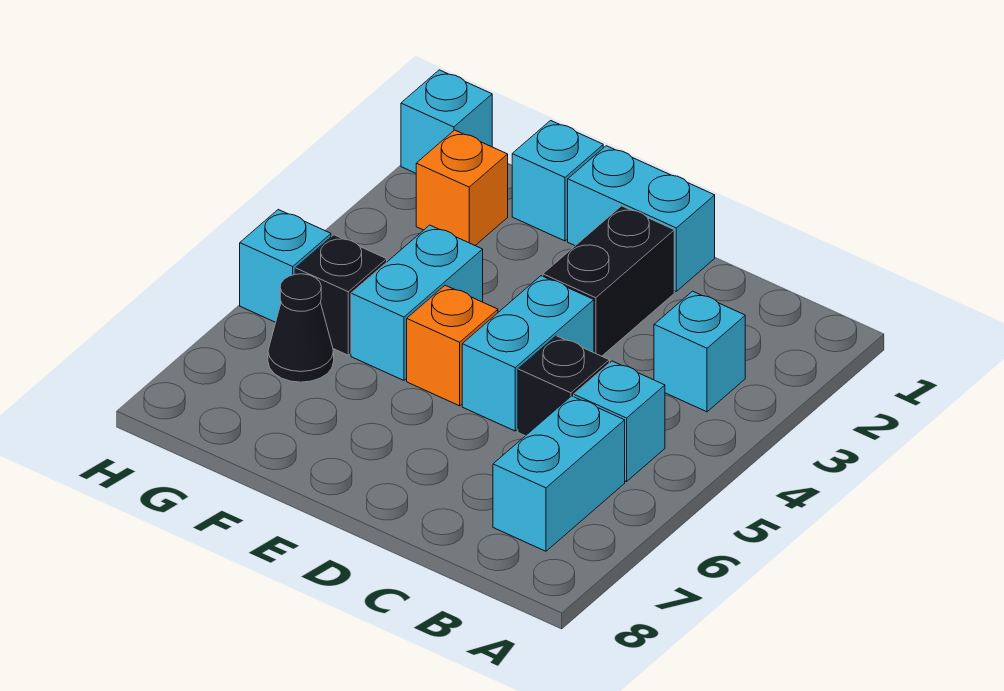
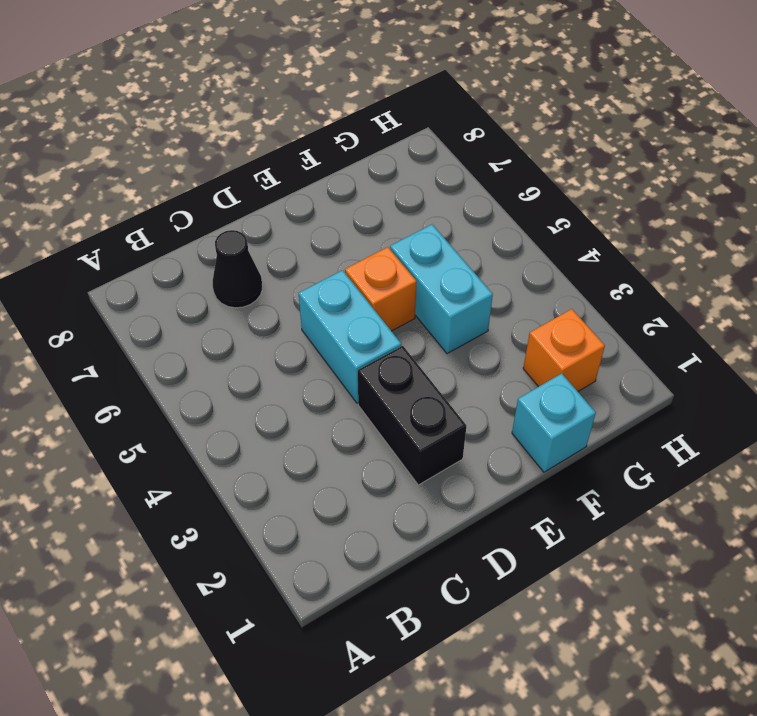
black cone C7 level 1 -> black cone G6 level 1
none -> cyan brick B3 level 1
none -> cyan brick B5 level 1
none -> cyan brick B6:B7 level 1

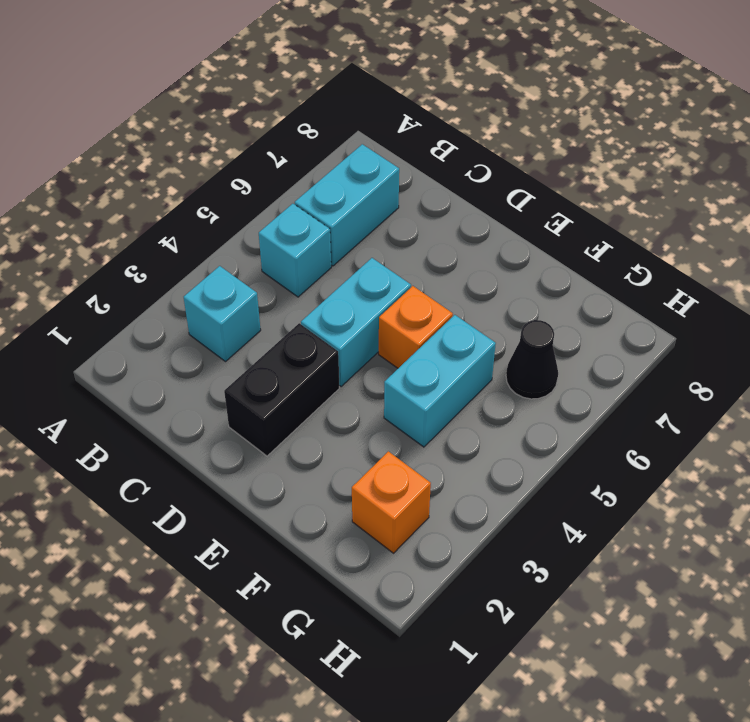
none -> black brick C5 level 1
none -> cyan brick D1:E1 level 1
none -> cyan brick F1 level 1

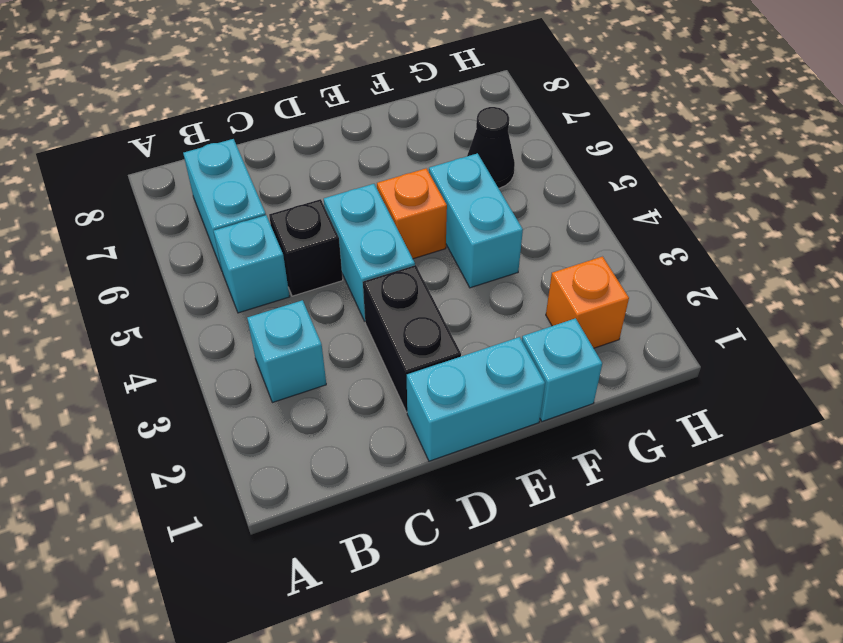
none -> black brick G5 level 1
none -> cyan brick H1 level 1
none -> cyan brick H5 level 1

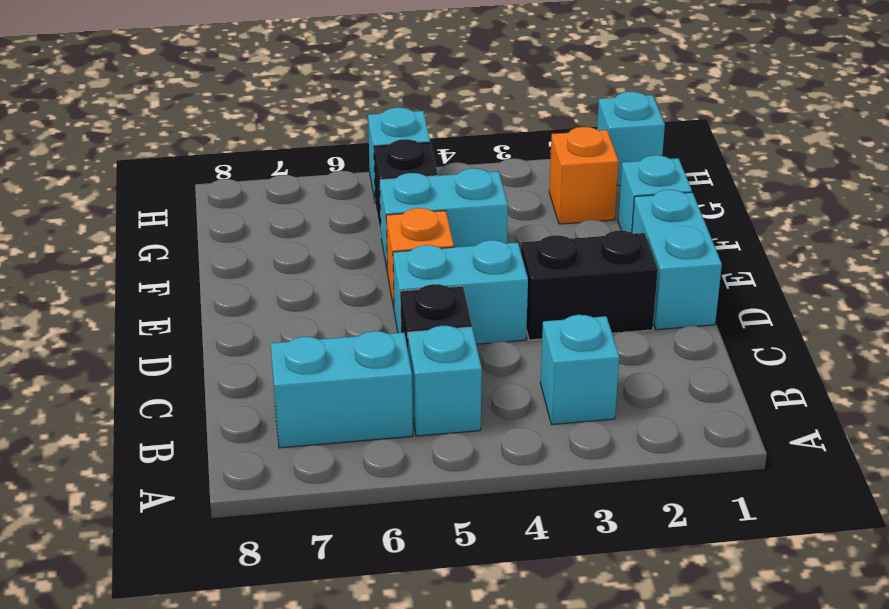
none -> black cone G6 level 1

